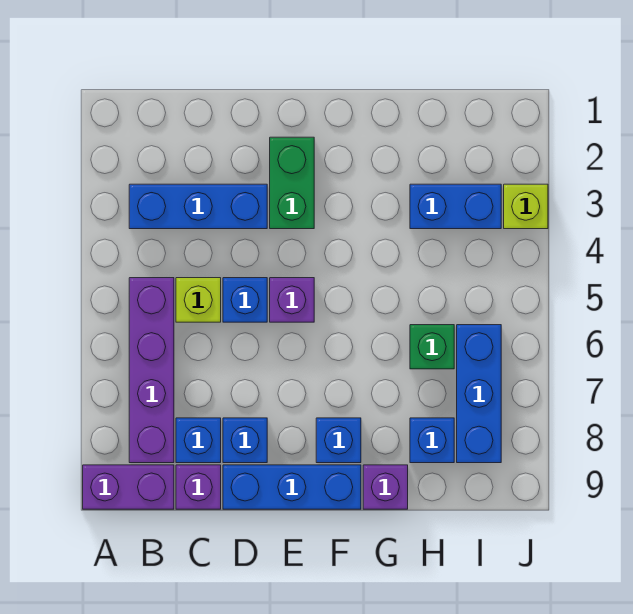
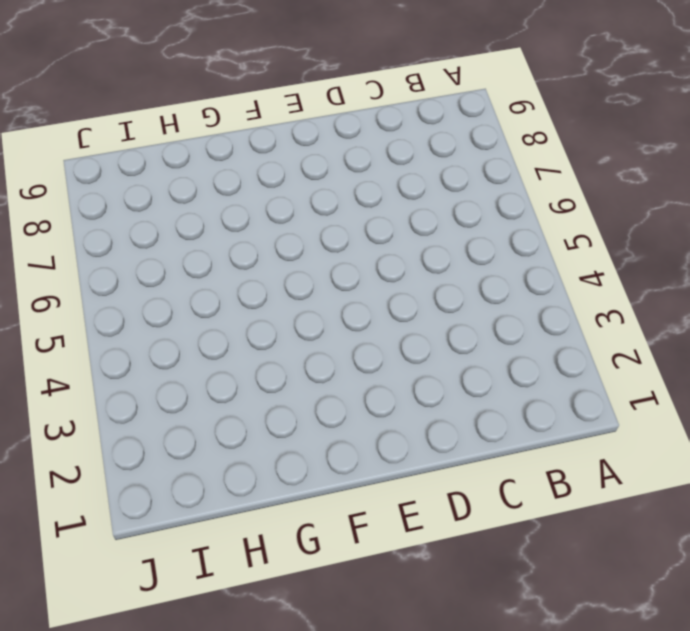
none -> purple brick A9:B9 level 1
none -> blue brick B3:D3 level 1
none -> purple brick B5:B8 level 1

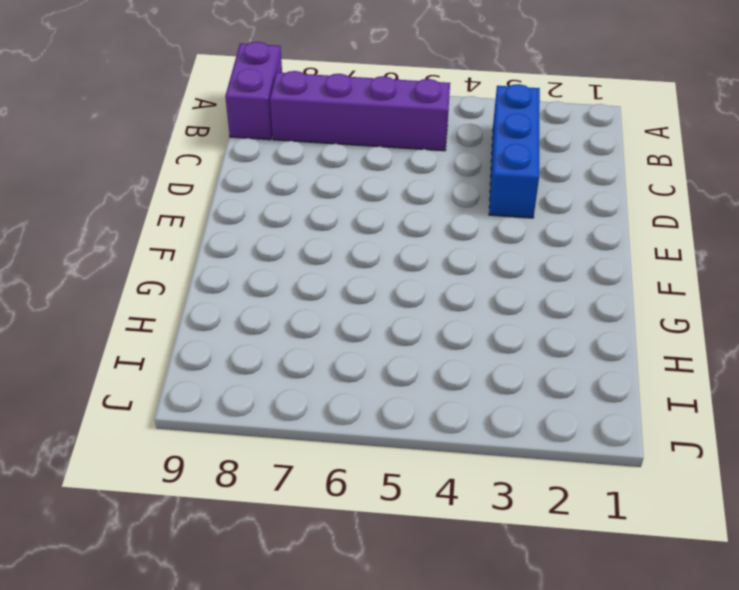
none -> lime brick C5 level 1
none -> blue brick C8 level 1
none -> purple brick C9 level 1

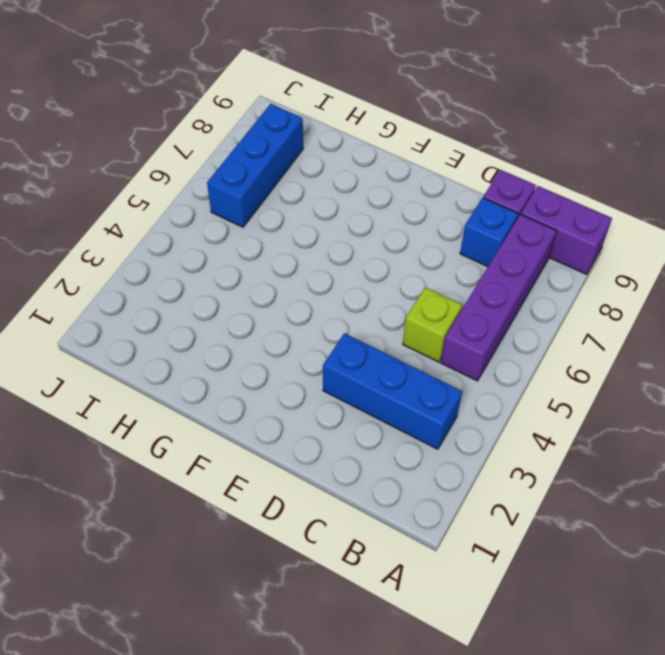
none -> blue brick D5 level 1
none -> blue brick D8 level 1
none -> blue brick D9:F9 level 1

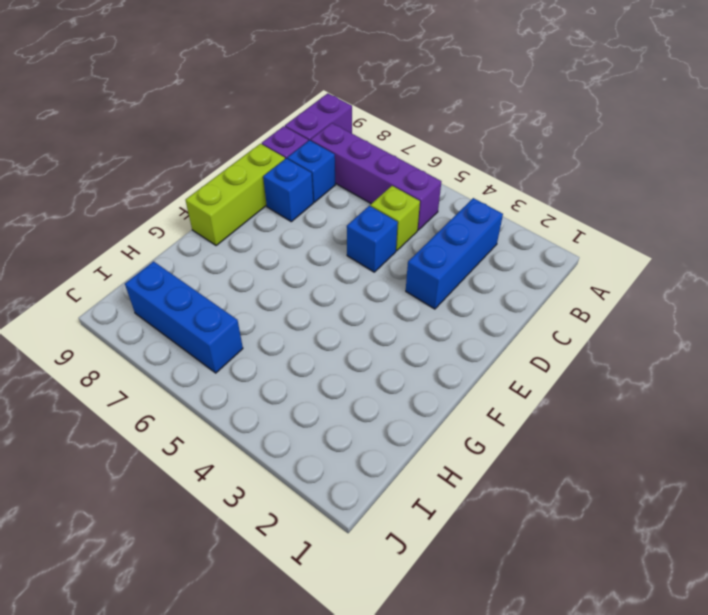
lime brick D9:F9 level 1 -> blue brick D9:F9 level 1
none -> green brick E2:E3 level 1
none -> purple brick E5 level 1
none -> blue brick F8 level 1

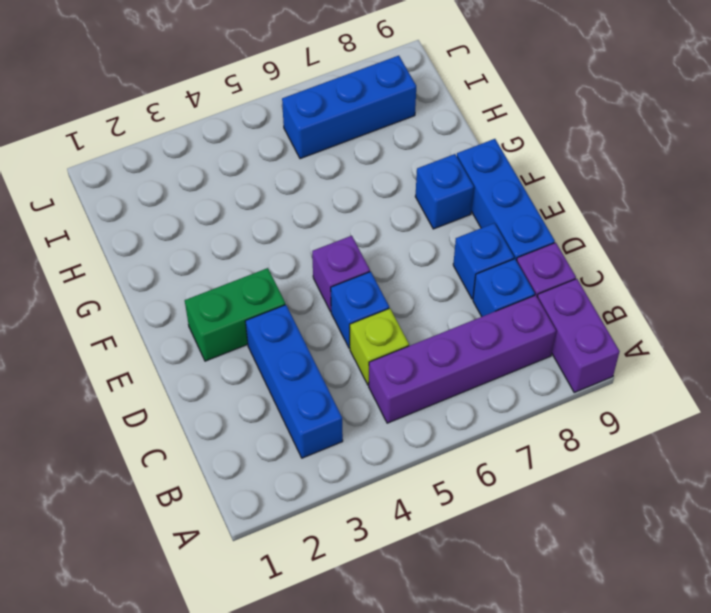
none -> purple brick G9 level 1
none -> blue brick H3:I3 level 1
none -> green brick H6 level 1

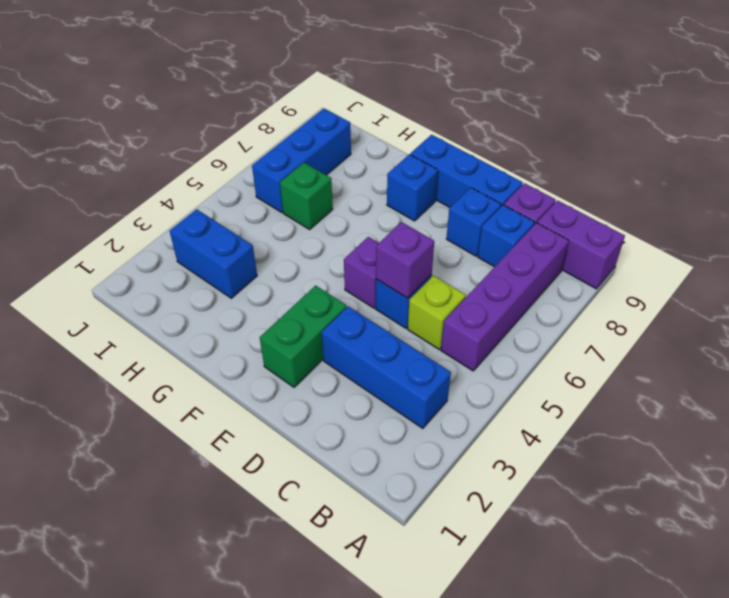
purple brick D5 level 2 -> purple brick G9 level 1
none -> blue brick H8 level 1
none -> lime brick J3 level 1

